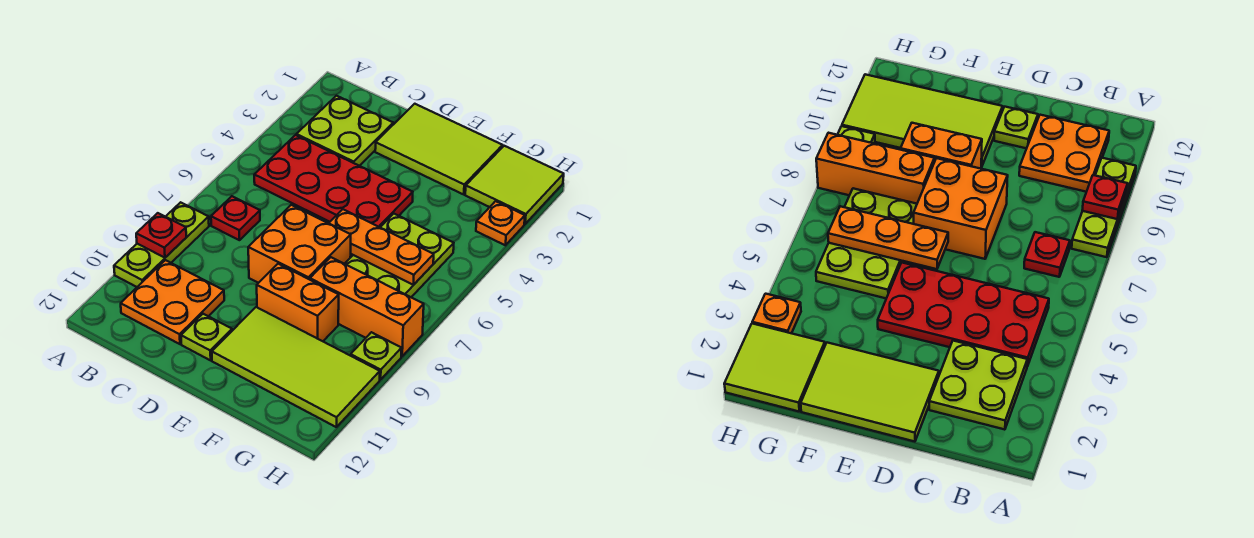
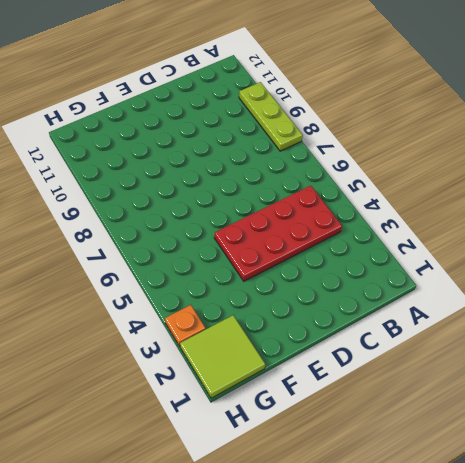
none -> lime plate B2:C3 level 1
none -> red plate B7 level 1
none -> orange plate B10:C11 level 1

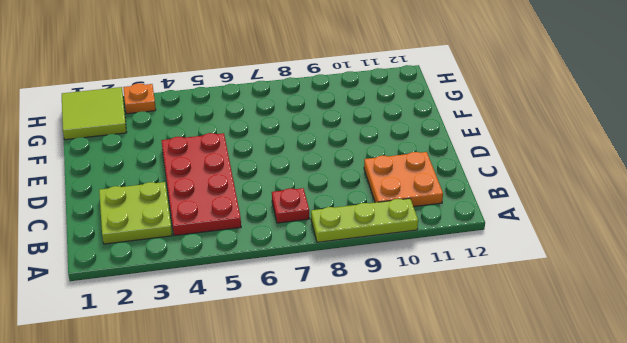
none -> lime tile D1:F2 level 1
none -> orange brick D7:E8 level 1
none -> lime plate D11 level 1

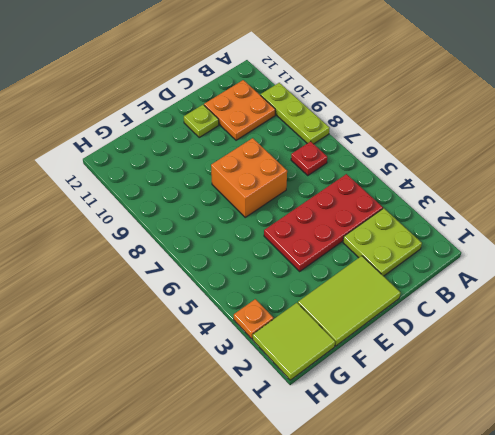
none -> orange brick E9:F9 level 1
none -> lime tile E10:H11 level 1
none -> lime plate F5:G7 level 1

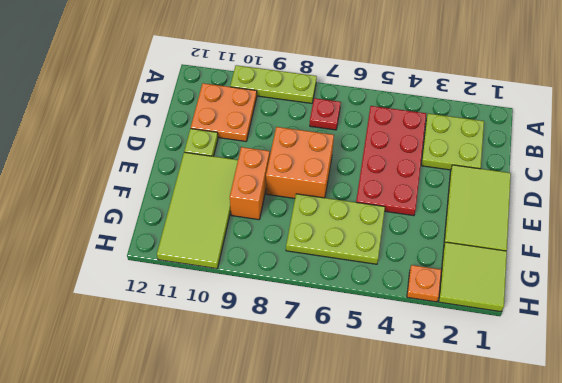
none -> orange brick F8:H8 level 1
none -> lime plate H9 level 1
none -> red plate A9 level 2

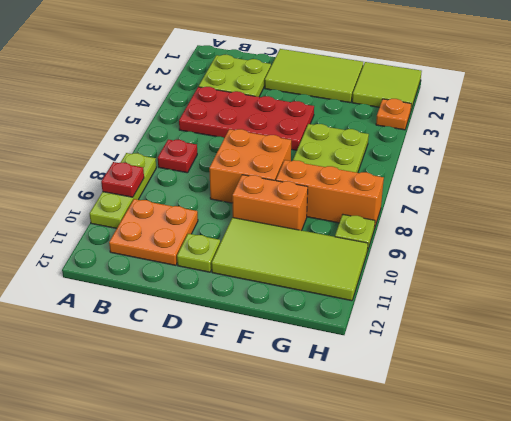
none -> orange plate E6:G6 level 2

